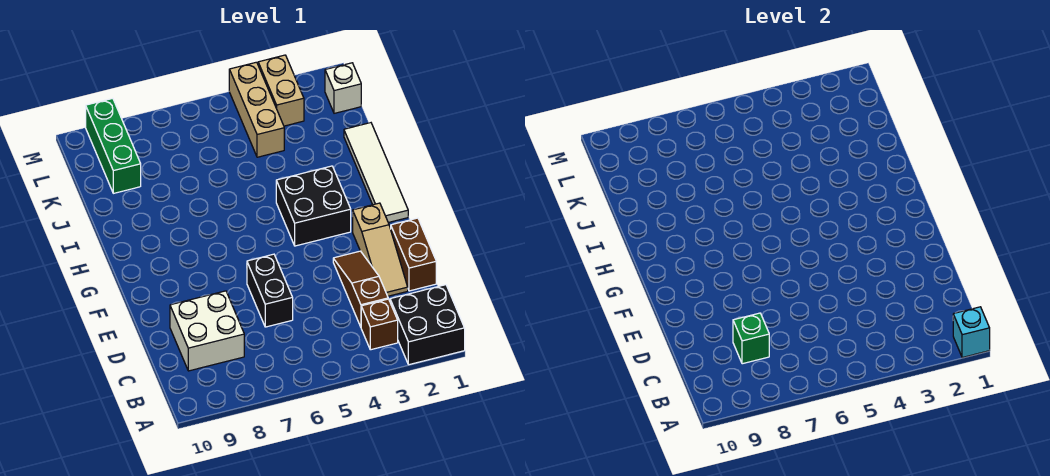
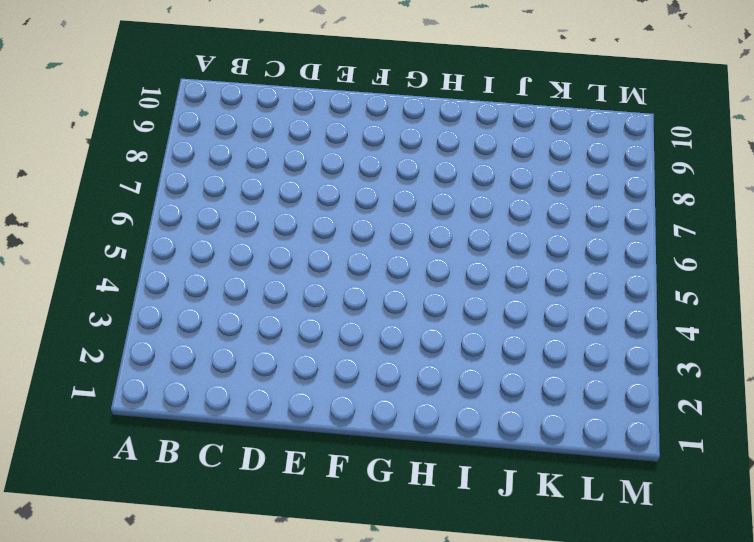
none -> black brick A1:B2 level 1
none -> brown brick B3 level 1
none -> brown slope C3:E3 level 1 top C

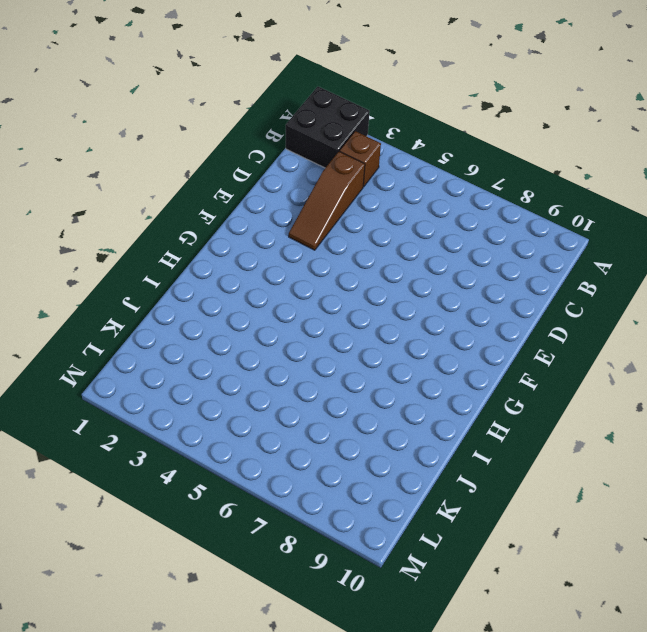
none -> white brick C8:D9 level 1
none -> brown brick D1:E1 level 1
none -> tan slope D2:F2 level 1 top F

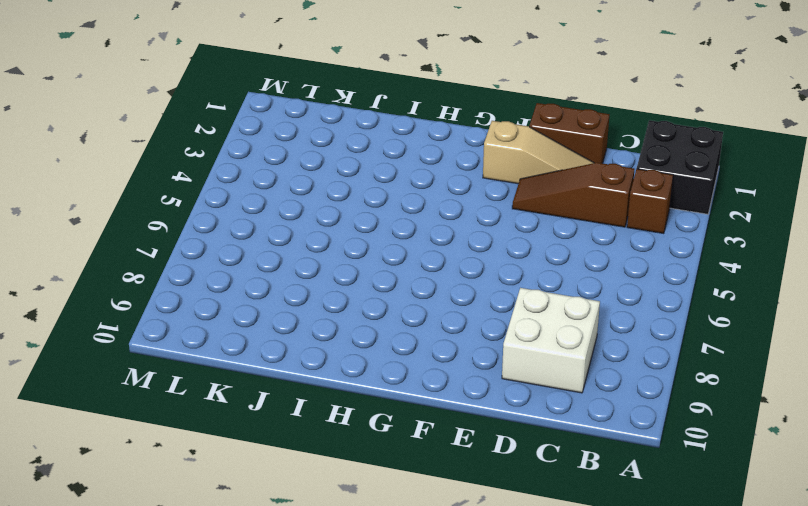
none -> black brick D6:E6 level 1
none -> white tile G1:J1 level 1
none -> black brick G3:H4 level 1

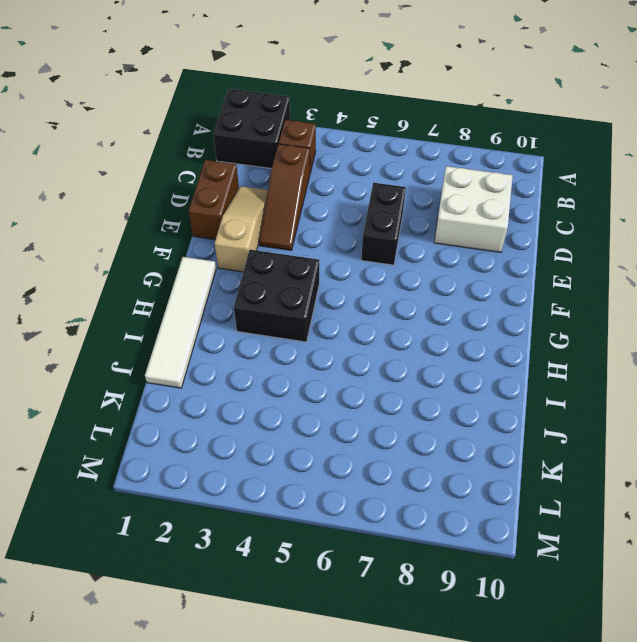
none -> tan brick K4:M4 level 1
none -> green brick K9:M9 level 1
none -> white brick L1 level 1

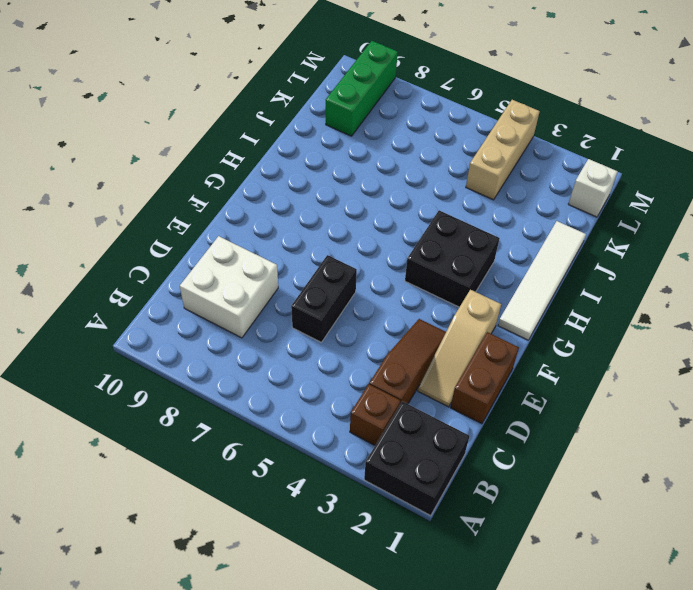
none -> tan brick L3:M3 level 1
none -> cyan brick A1 level 2
none -> green brick C8 level 2

